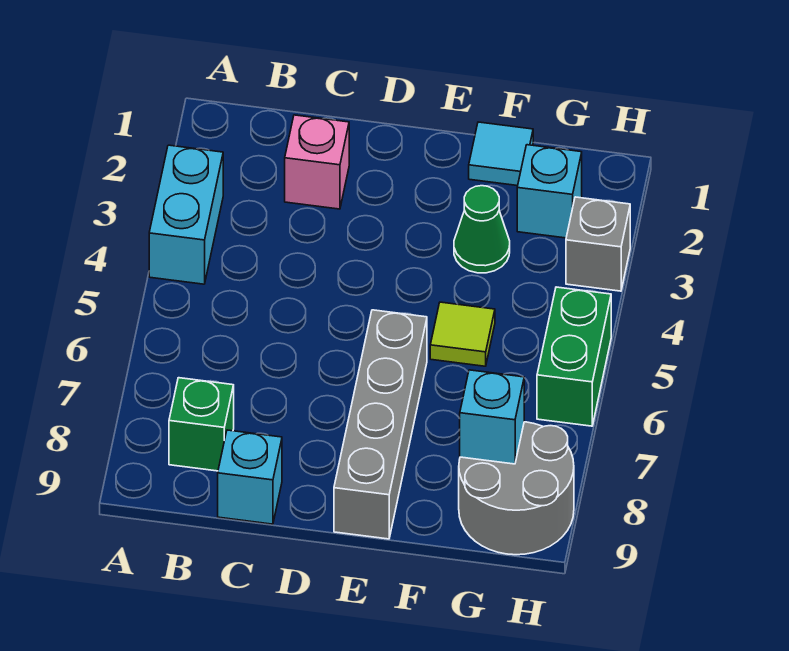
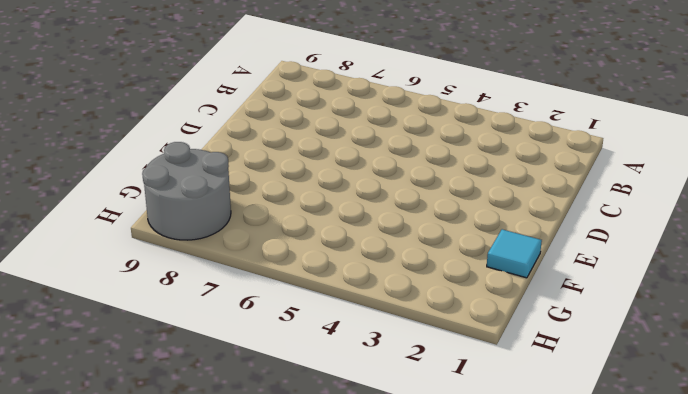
none -> cyan brick A3:A4 level 1
none -> green brick B8 level 1
none -> pink brick C2 level 1

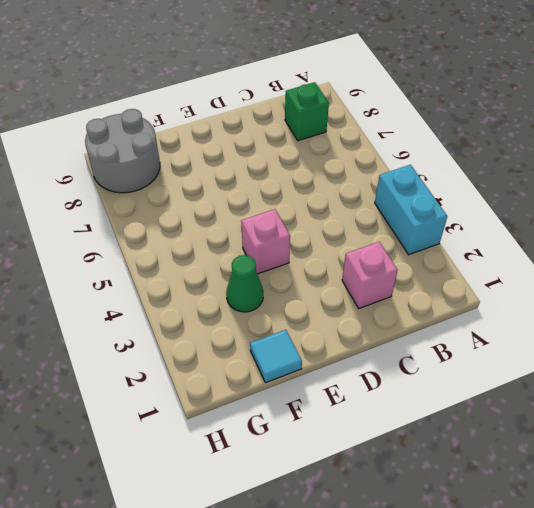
pink brick E4 level 1 -> none
none -> cyan brick C9 level 1
none -> grey brick E6:E9 level 1
none -> lime tile F5 level 1

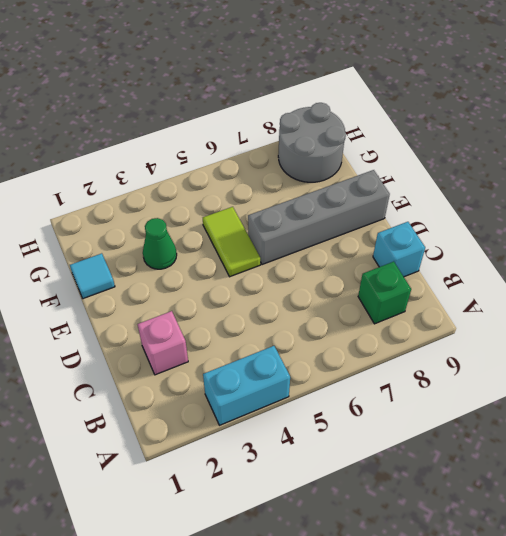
lime tile E5:F5 level 1 -> lime tile F5 level 1
none -> cyan brick G2 level 1
none -> grey brick H3 level 1
none -> green brick H5:H6 level 1

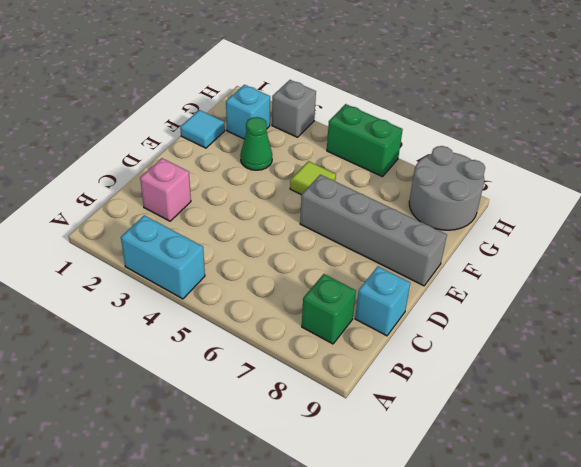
none -> cyan brick G8 level 2

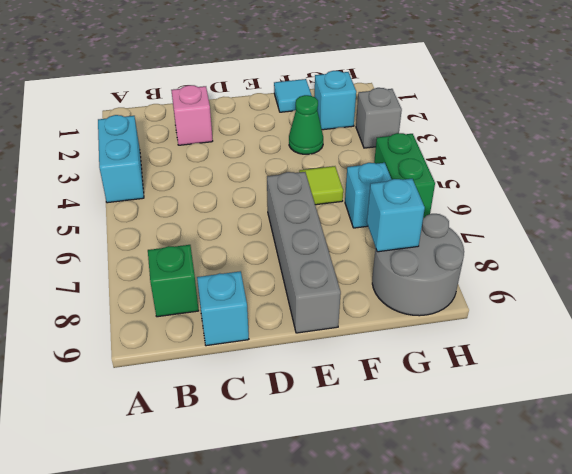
cyan brick G6 level 1 -> none

